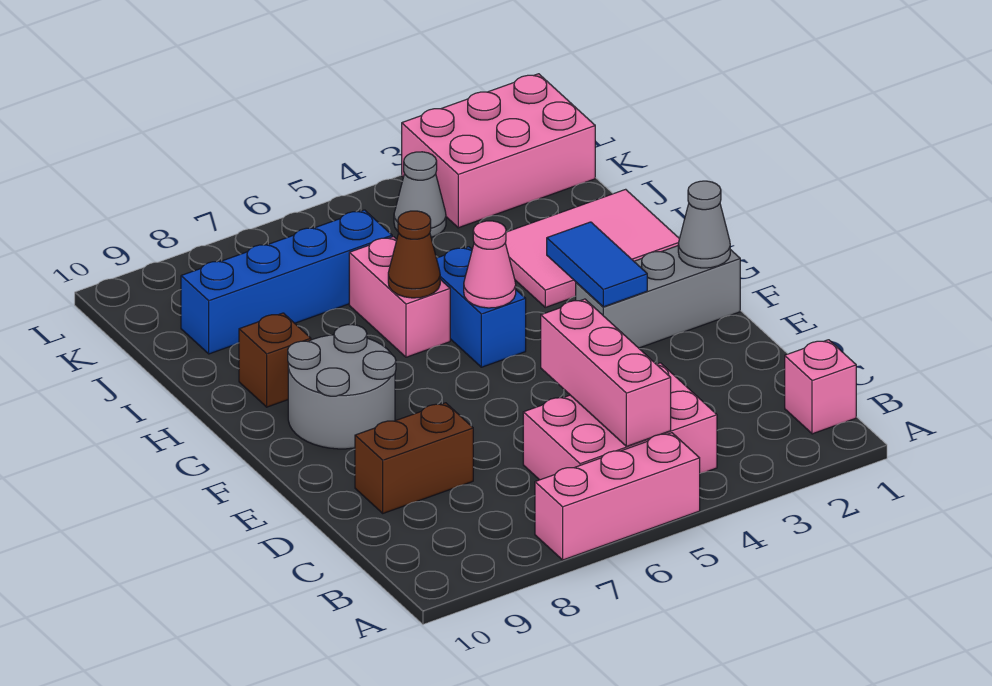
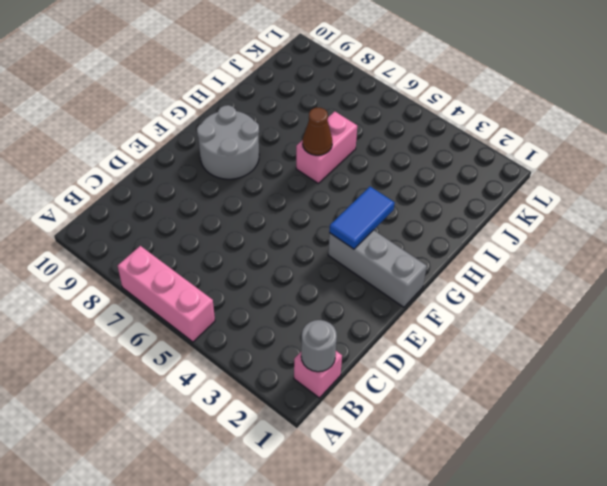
grey round brick B1 level 2 -> none
none -> pink brick B4:C6 level 1
none -> brown brick D8:D9 level 1
none -> blue brick G5:H5 level 1

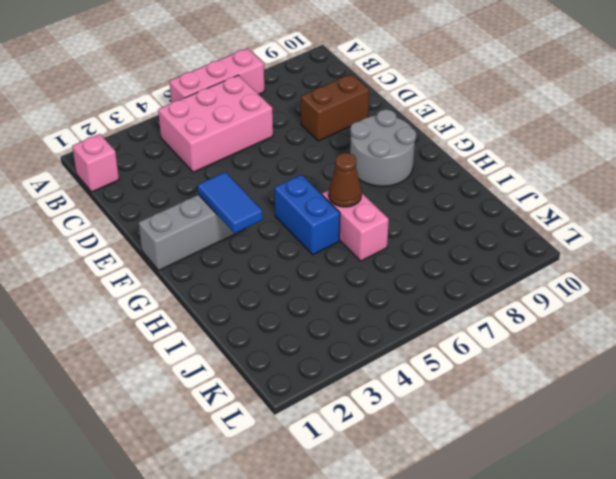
none -> pink tile H1:I3 level 1
none -> brown brick H9 level 1
none -> blue brick J6:J9 level 1

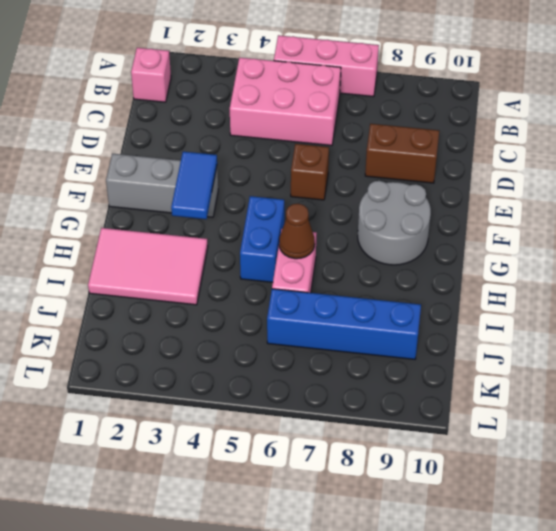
brown brick E6 level 1 -> brown brick H9 level 1
none -> pink brick K1:L3 level 1
none -> grey cone K4 level 1
none -> pink brick B5:D5 level 2

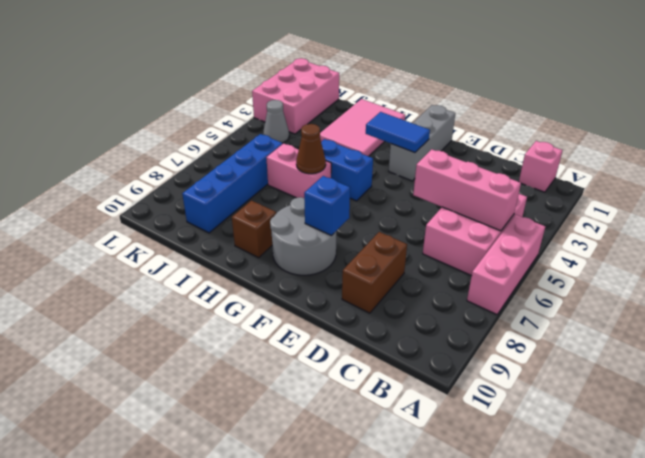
blue brick F8 level 2 -> none
none -> grey cone F1 level 2
none -> pink cone G5 level 2

